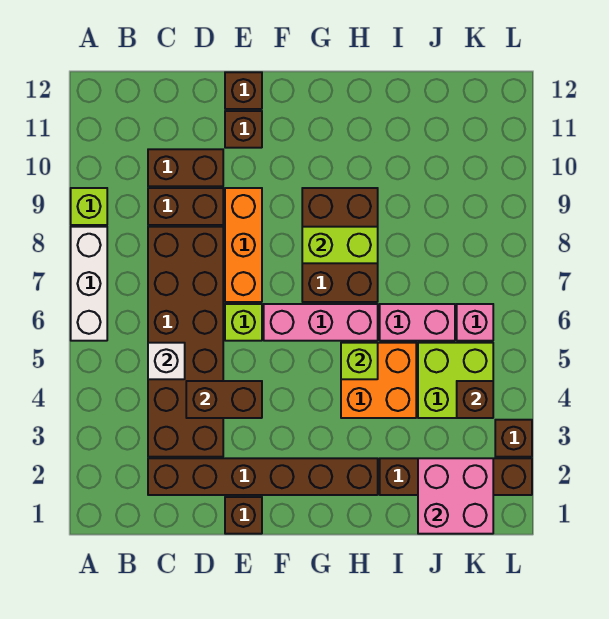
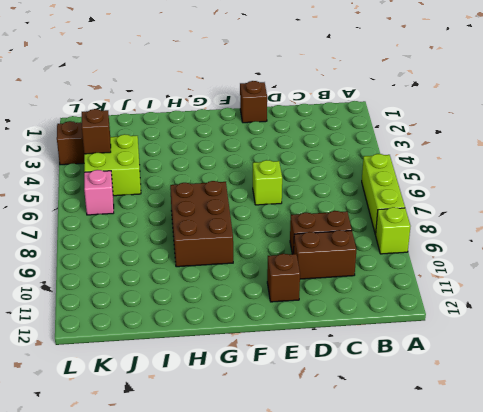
lime brick A6:A8 level 1 -> white brick A6:A8 level 1
none -> brown brick C2:H2 level 1
none -> brown brick C3:D8 level 1
none -> orange brick E7:E9 level 1

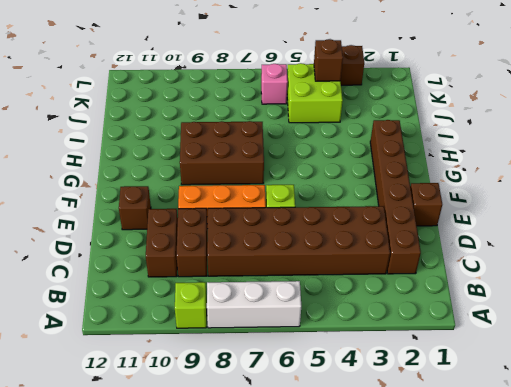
none -> brown brick E12 level 1
none -> pink brick F6:H6 level 1
none -> orange brick H4:I5 level 1

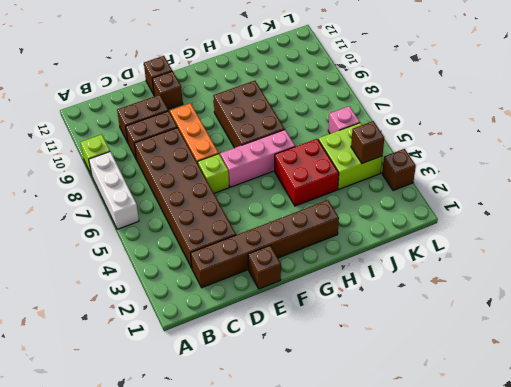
red brick H4:I5 level 1 -> orange brick H4:I5 level 1
none -> brown brick I2:L2 level 1
none -> pink brick I6:J6 level 1
none -> white brick C5 level 2

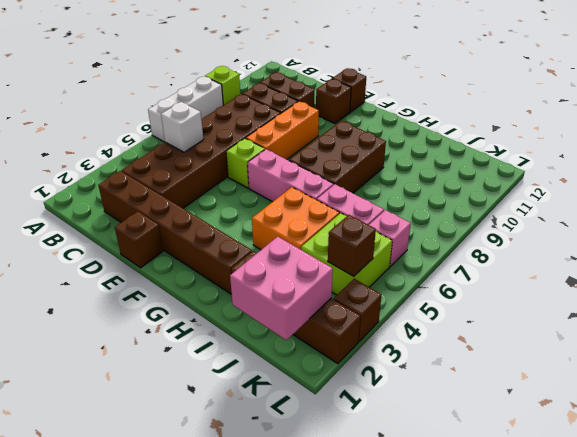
none -> brown brick D4:E4 level 2
none -> lime brick G8:H8 level 2
none -> lime brick H5 level 2

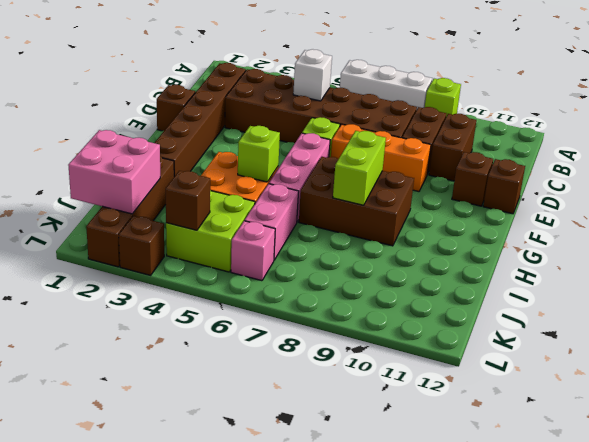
none -> brown brick D4:E4 level 2

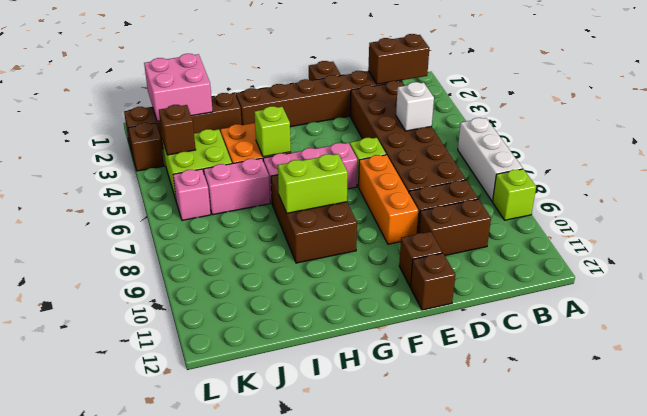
brown brick B2:C2 level 2 -> brown brick D4:E4 level 2

